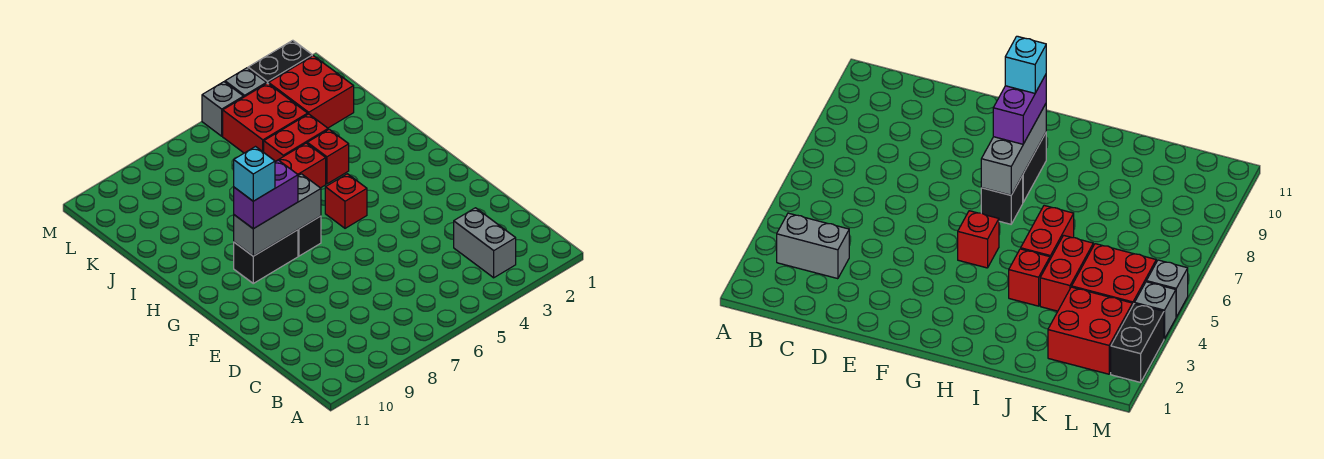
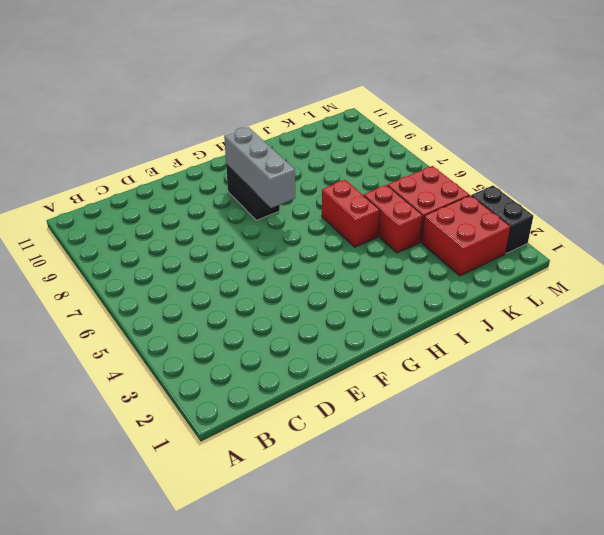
none -> grey brick B3:C3 level 1
none -> red brick G5 level 1
none -> black brick G7 level 1

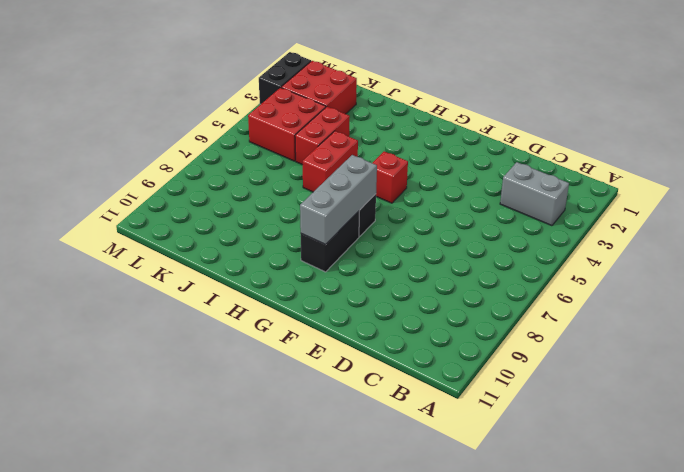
none -> red brick I4 level 1
none -> grey brick M4 level 1
none -> grey brick M5 level 1

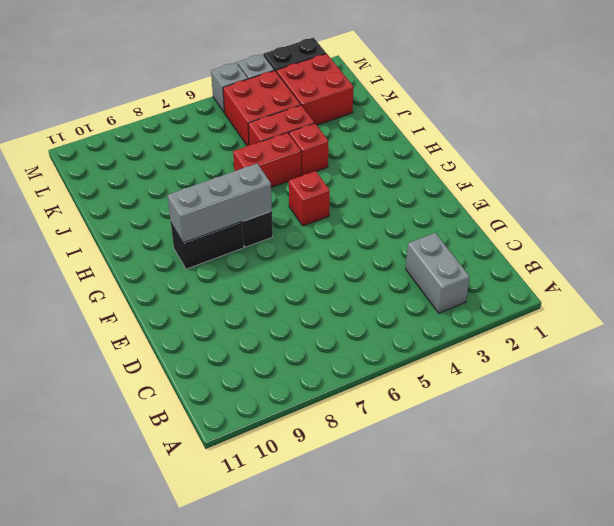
none -> purple brick G8:G9 level 3
none -> cyan brick G9 level 4

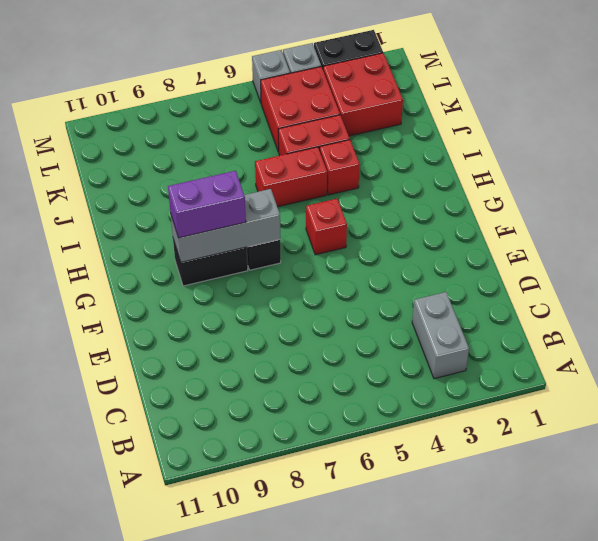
none -> cyan brick G9 level 4

